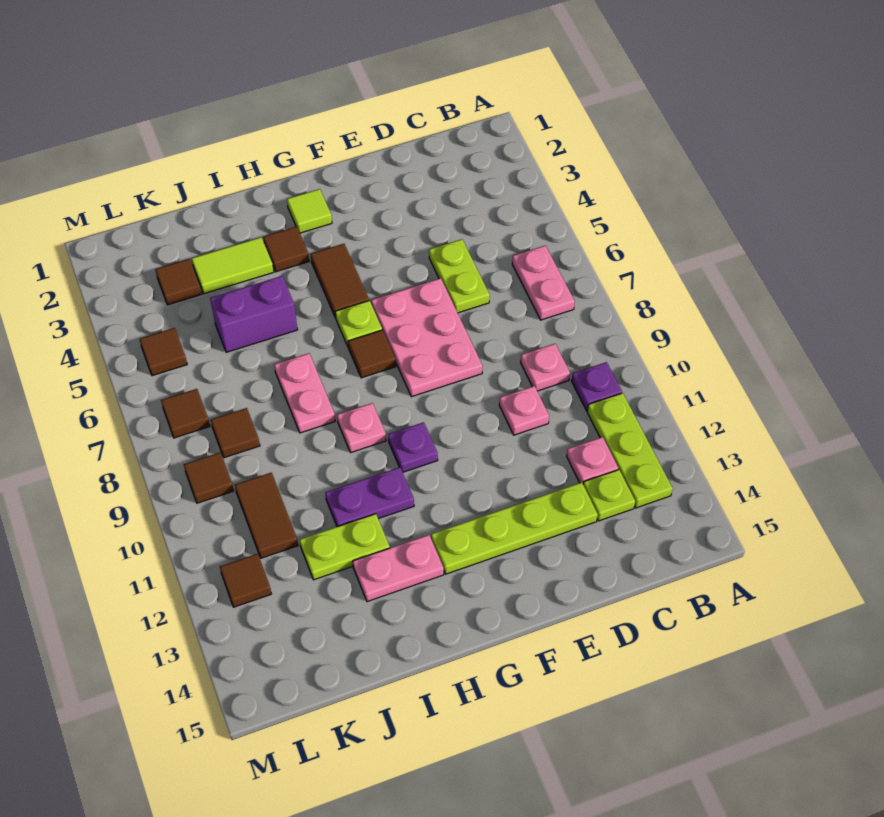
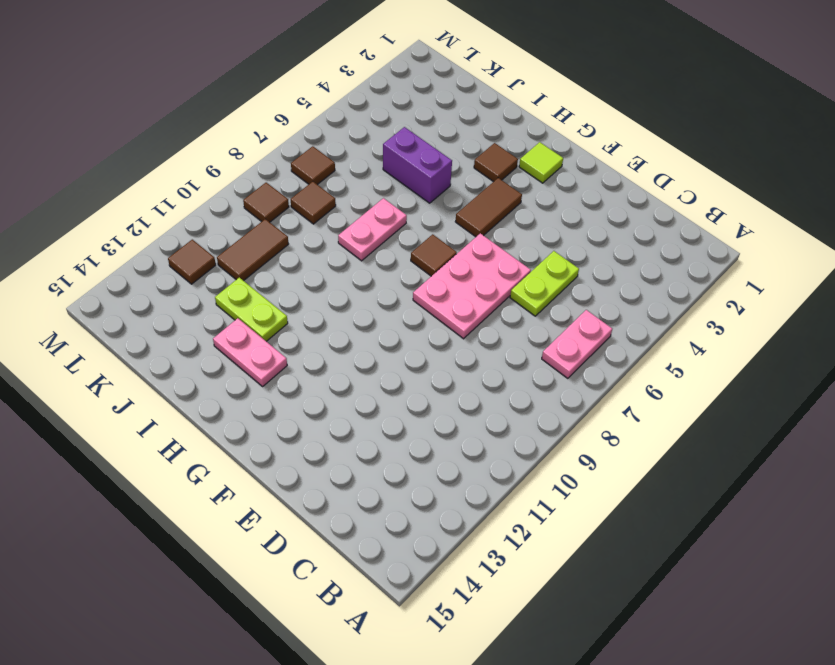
none -> purple plate B10 level 1
none -> lime plate B11:B13 level 1
none -> pink plate C9 level 1
none -> pink plate C12 level 1

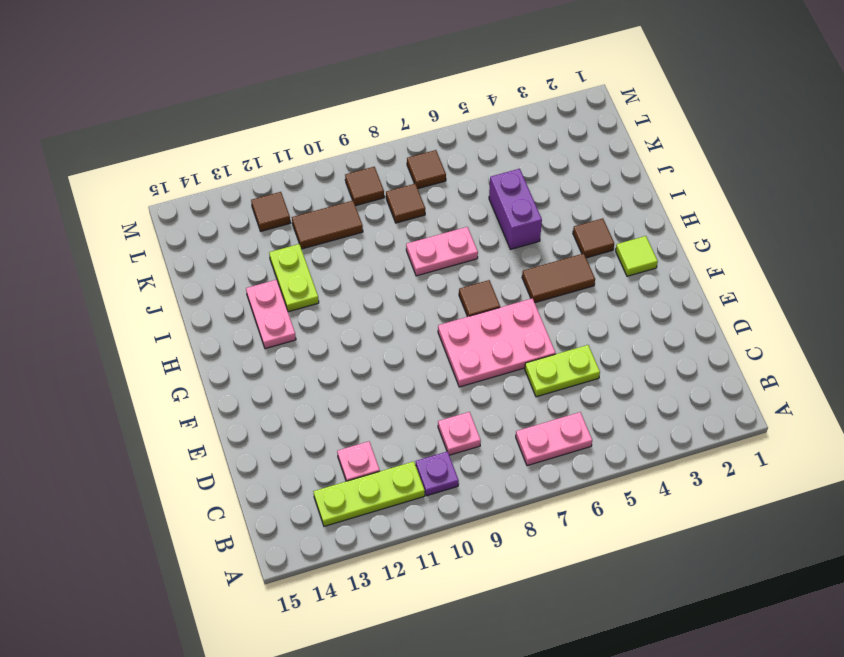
none -> lime plate C13 level 1
none -> pink plate D10 level 1
none -> lime plate D13:G13 level 1
none -> lime plate G6 level 1

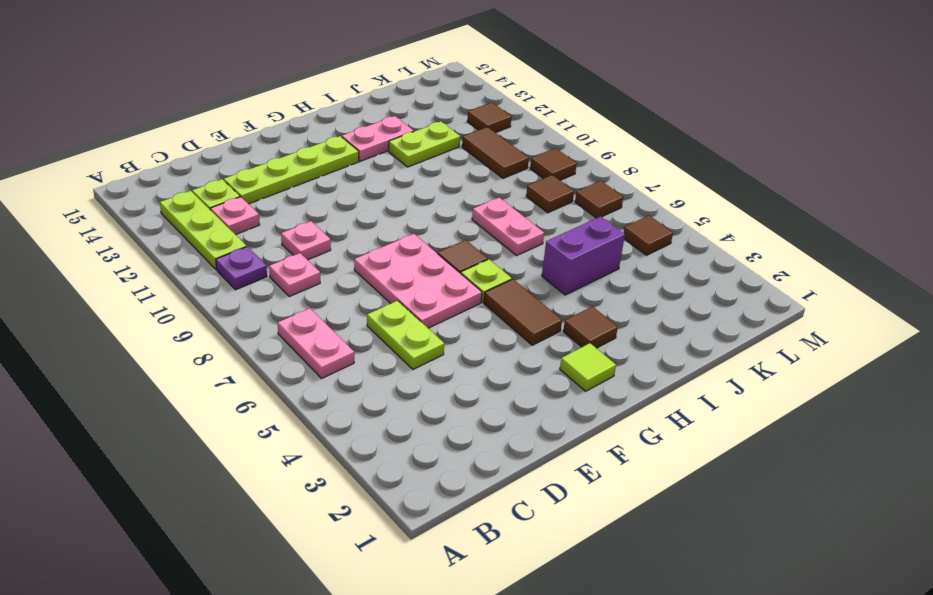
none -> purple plate G10 level 1
none -> pink plate H9 level 1
none -> purple plate H11:I11 level 1
none -> lime tile I3:J3 level 1

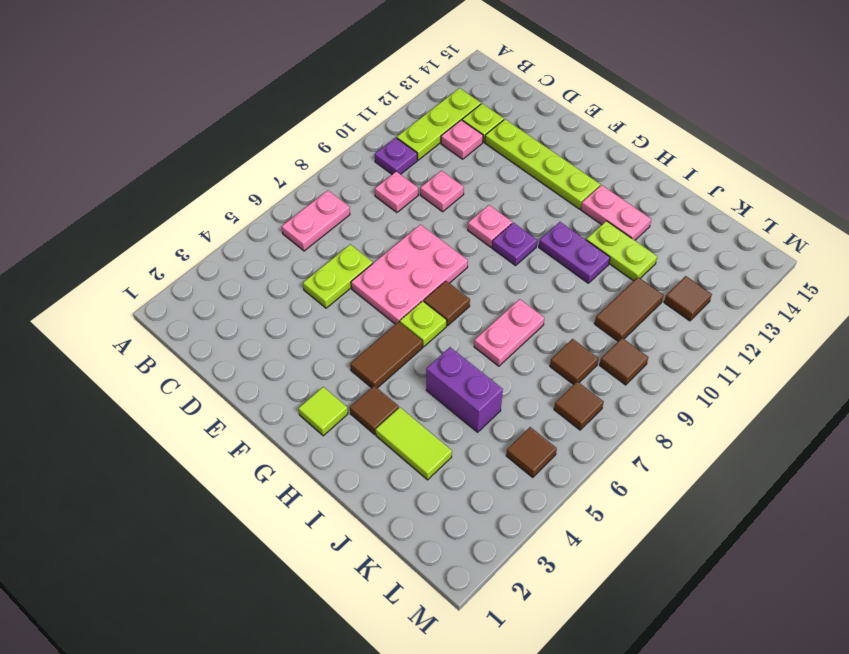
pink plate F10 level 1 -> pink plate H9 level 1
none -> brown tile K3 level 1

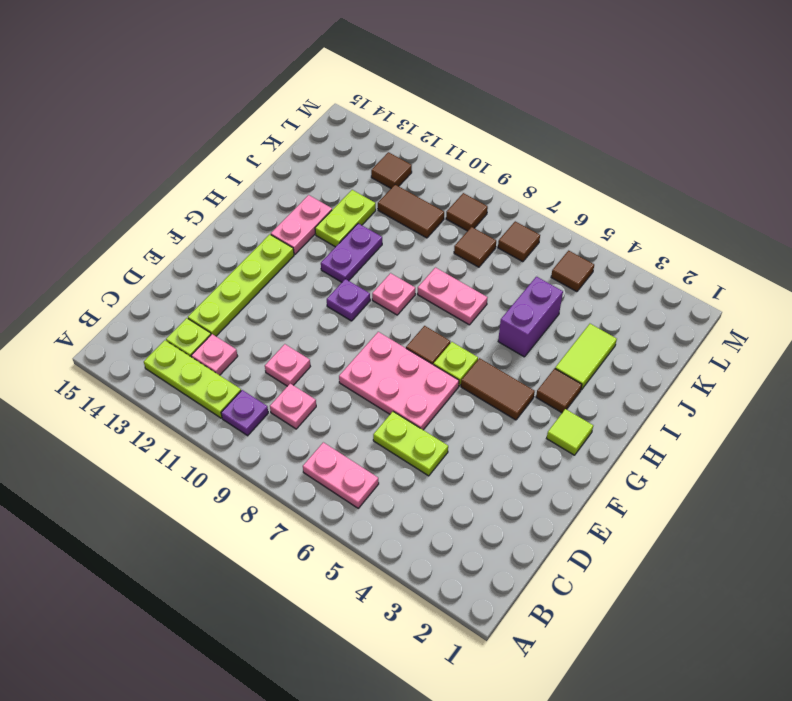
none -> brown tile K3 level 1

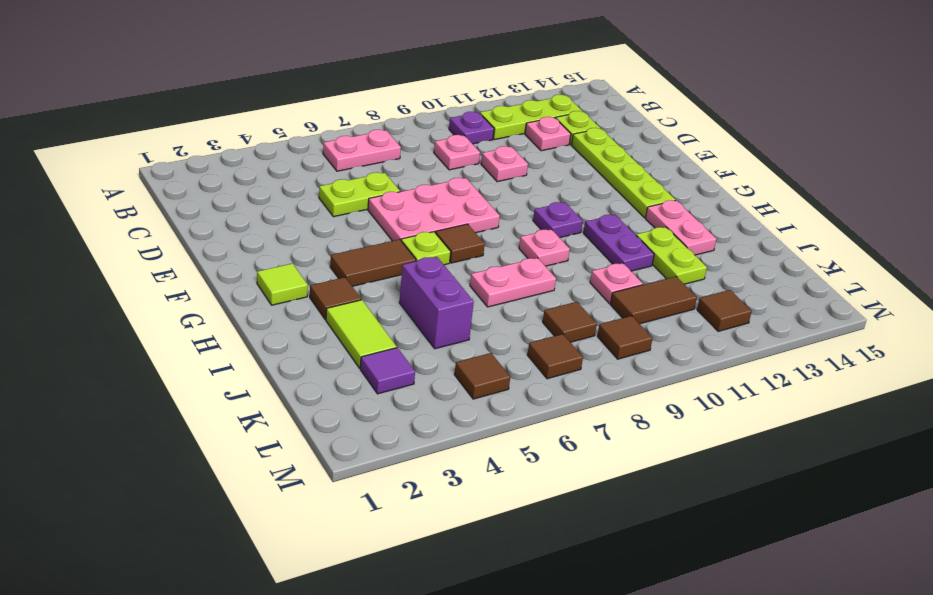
pink plate J10 level 1 -> none
purple tile K3 level 1 -> brown tile K3 level 1

